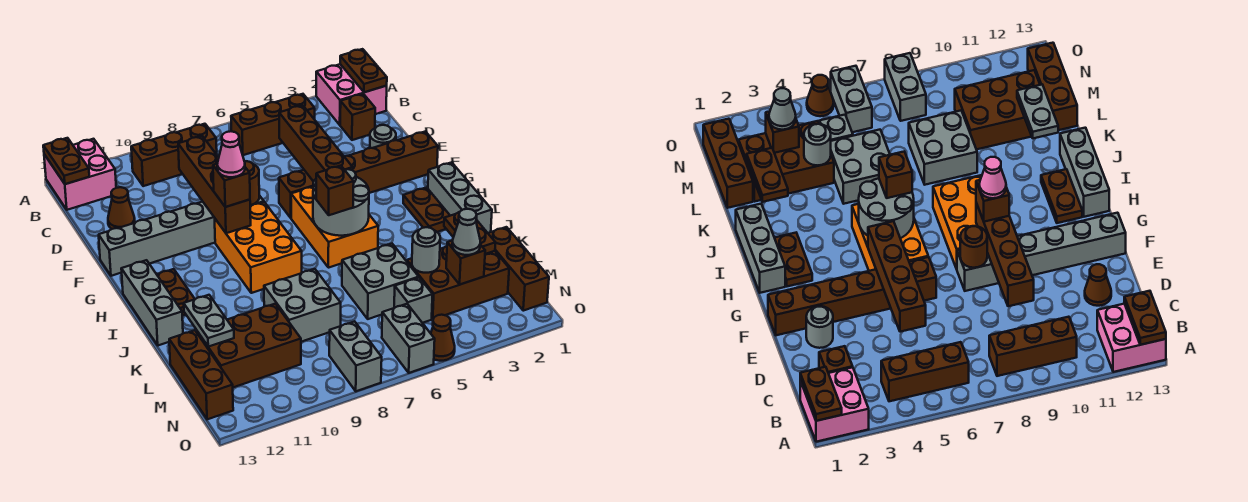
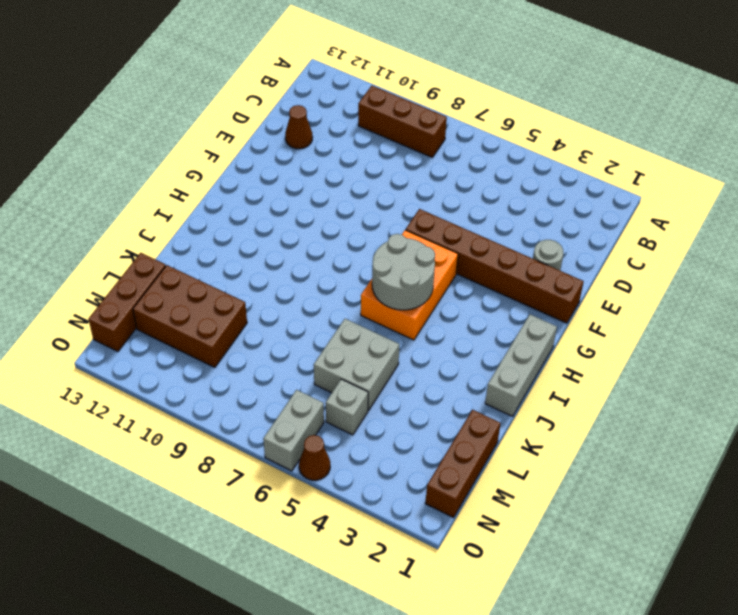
none -> pink brick A1:B2 level 1
none -> pink brick A12:B13 level 1
none -> brown brick B4:B6 level 1
none -> brown brick C2 level 1

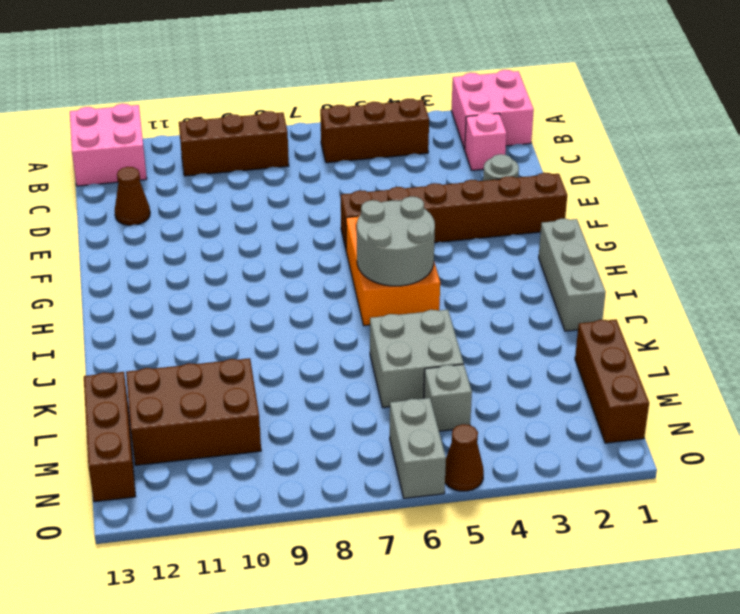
pink brick C2 level 1 -> brown brick C2 level 1
none -> grey brick F8:F13 level 1
none -> orange brick G8:I9 level 1
none -> brown plate H2:I2 level 1
none -> brown plate H12:I12 level 1

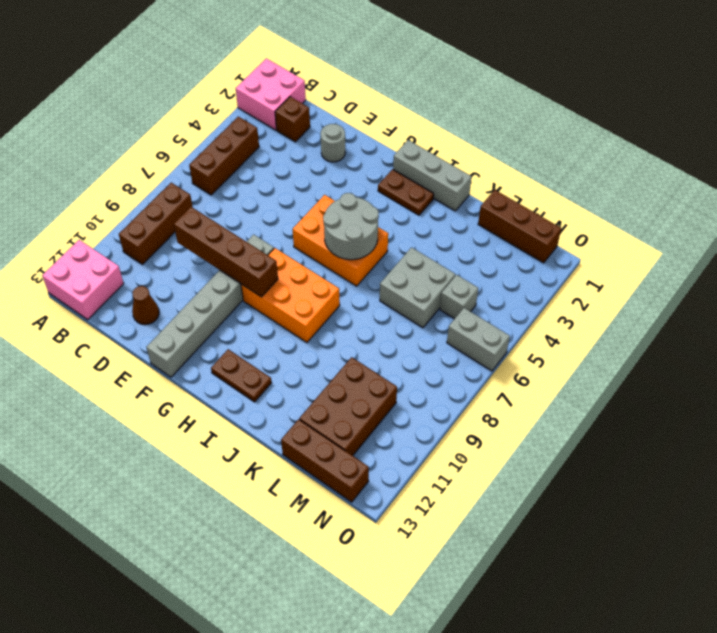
none -> brown brick F1:F6 level 1
none -> grey brick H13:J13 level 1
none -> grey brick K8:L9 level 1
none -> brown brick L2:M4 level 1

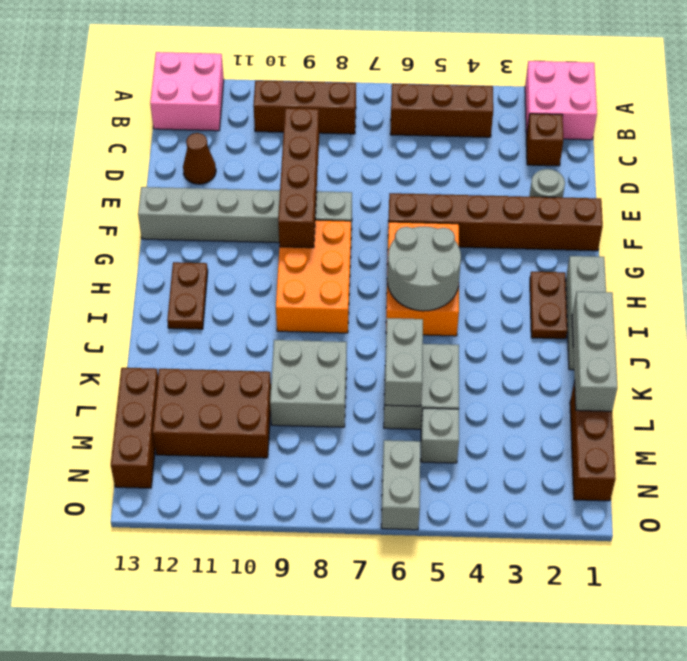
grey brick J1:L1 level 2 -> grey brick H13:J13 level 1
grey brick K6:L6 level 2 -> grey brick N8:O8 level 1
none -> brown brick L2:M4 level 1
none -> brown cone O5 level 1
none -> brown plate A1:B1 level 2
none -> brown plate A13:B13 level 2

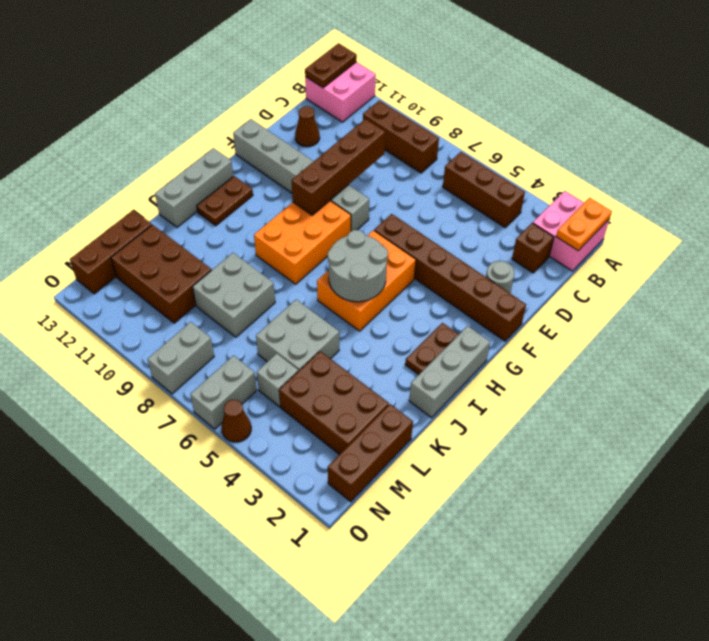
orange plate A1:B1 level 2 -> brown plate A1:B1 level 2
none -> brown brick D5:G5 level 2
none -> brown round brick F8 level 2
none -> brown plate K2:L2 level 2
none -> grey plate K12:L12 level 2

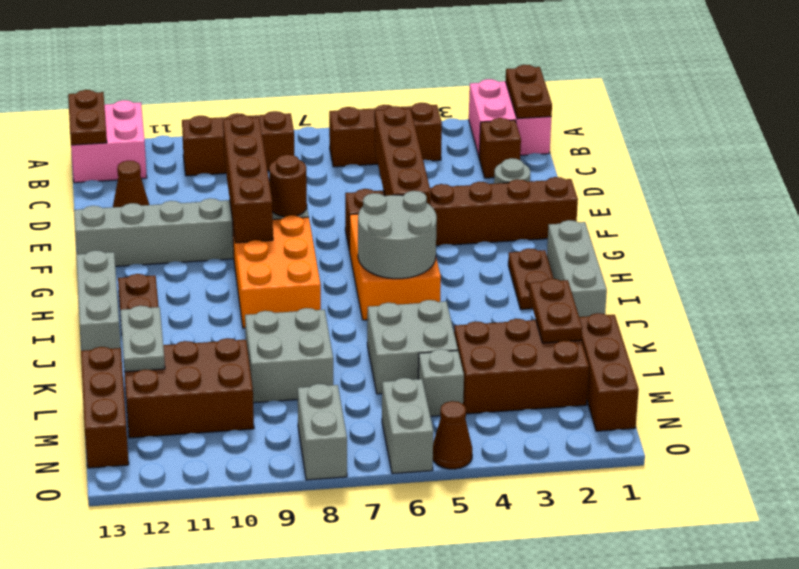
none -> grey round brick L4 level 2
none -> brown brick M3 level 2
none -> brown brick G9 level 3
none -> brown brick I6 level 3

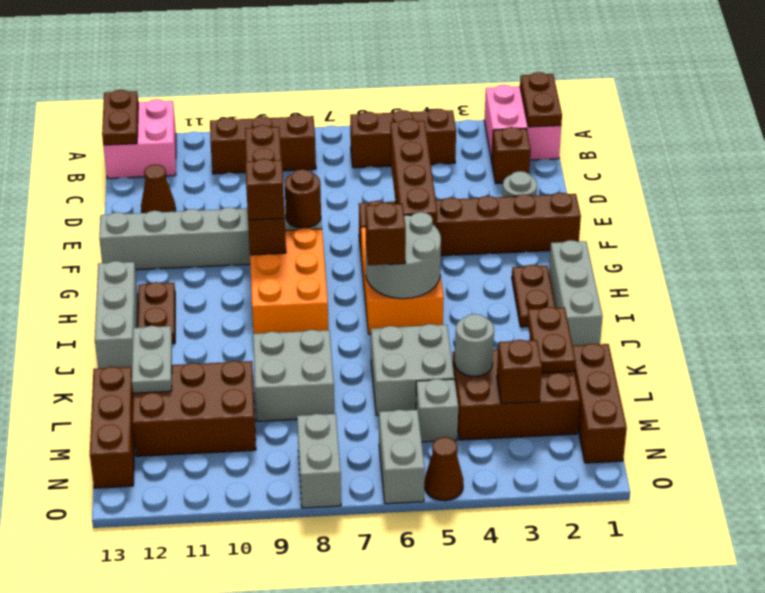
none -> grey cone M3 level 3
none -> pink cone G9 level 4

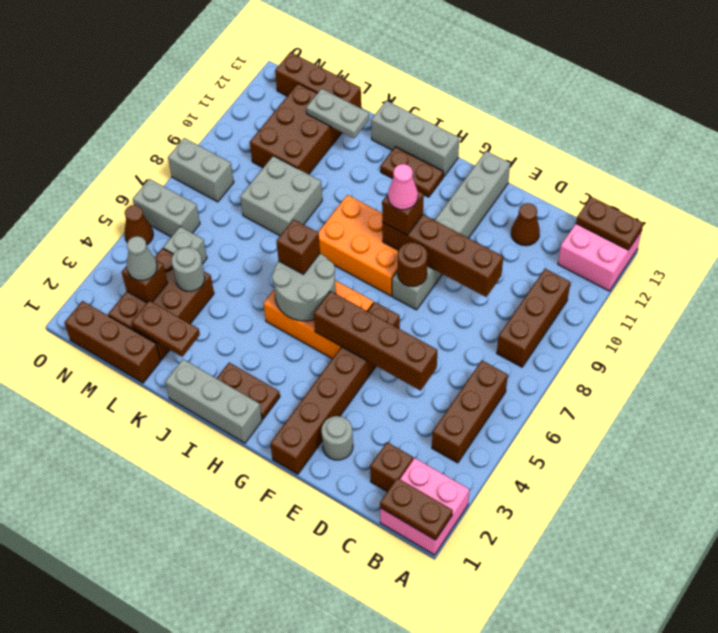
none -> grey brick K5:L6 level 1

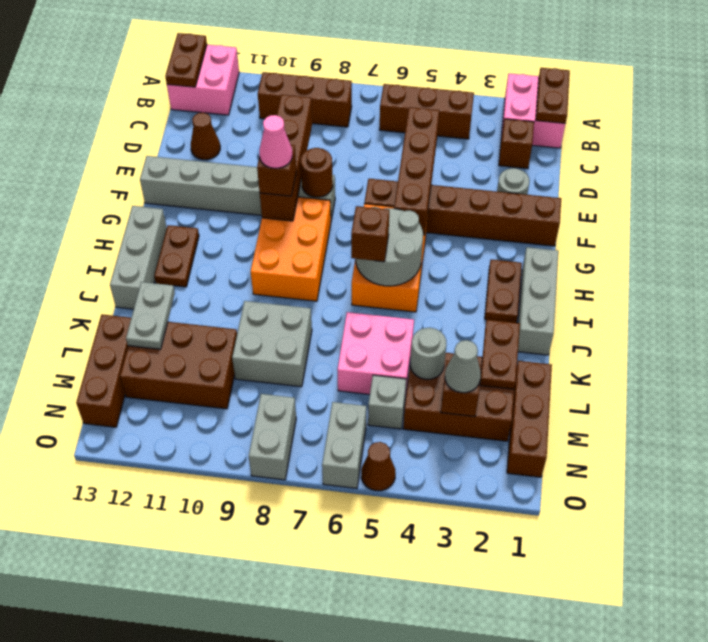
pink brick K5:L6 level 1 -> grey brick K5:L6 level 1

